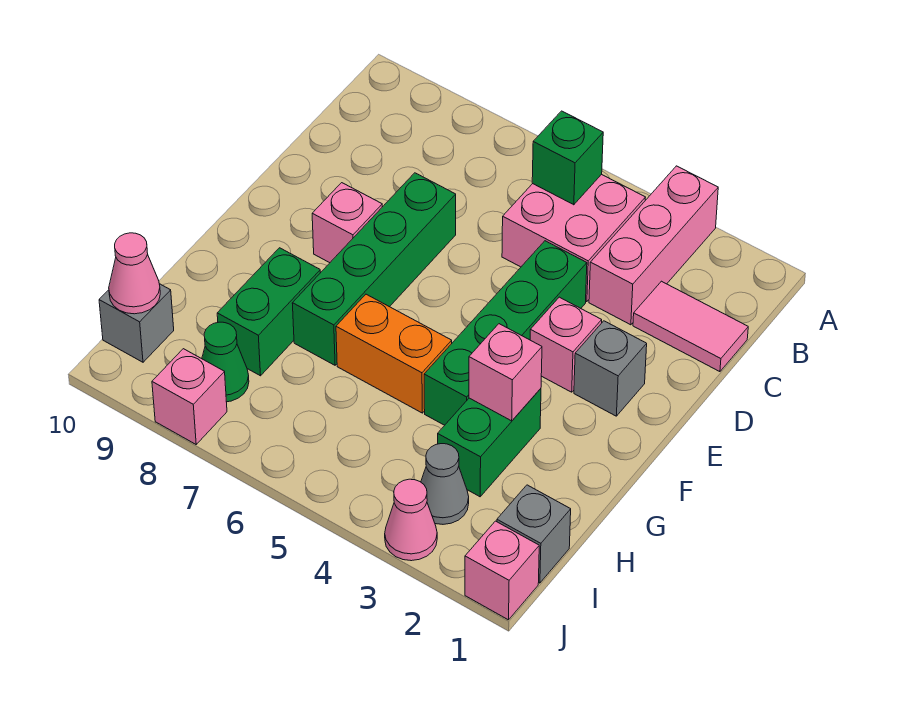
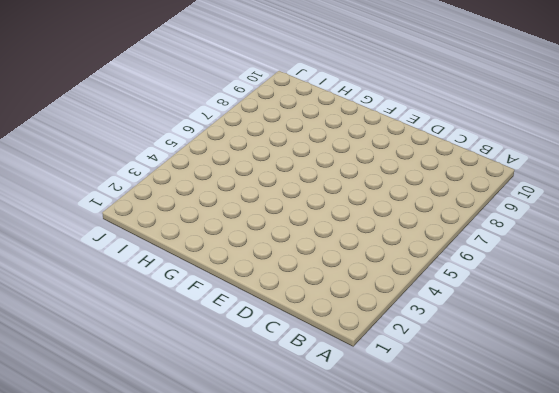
none -> pink brick A3:C3 level 1
none -> pink brick B4:C5 level 1
none -> pink tile C1:C2 level 1

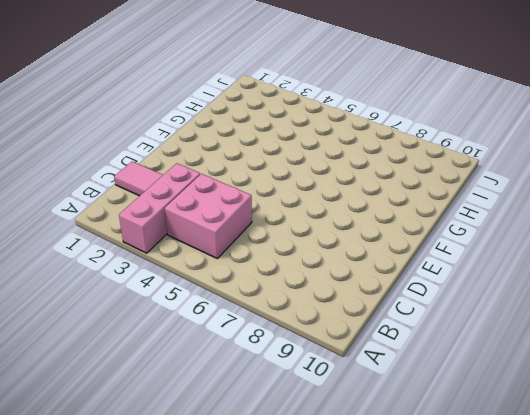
none -> green brick D4:G4 level 1
none -> green brick D7:G7 level 1
none -> grey brick E2 level 1

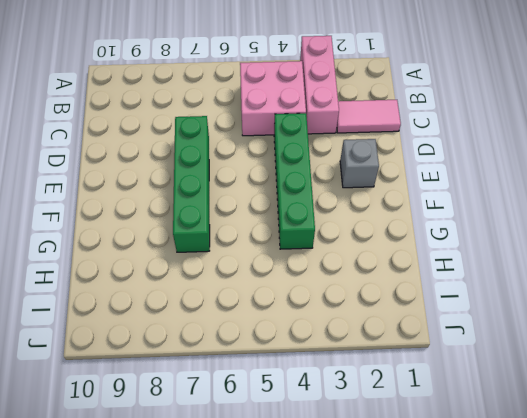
none -> pink brick E3 level 1
none -> pink brick E8 level 1
none -> green brick G3:H3 level 1

